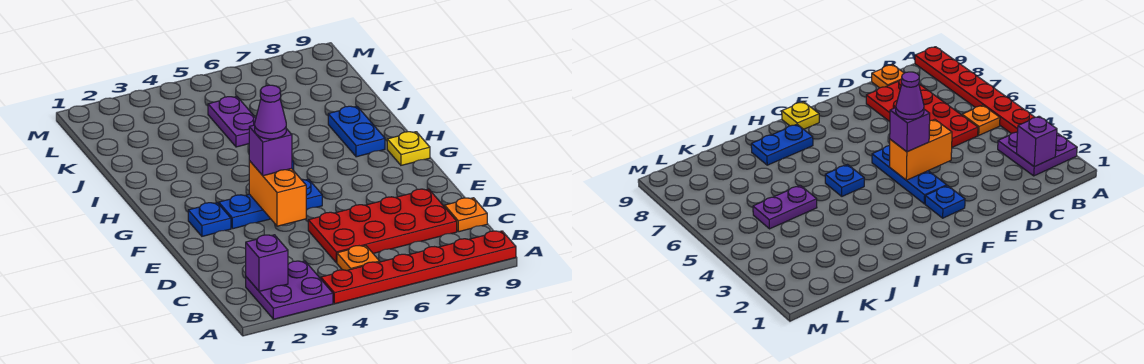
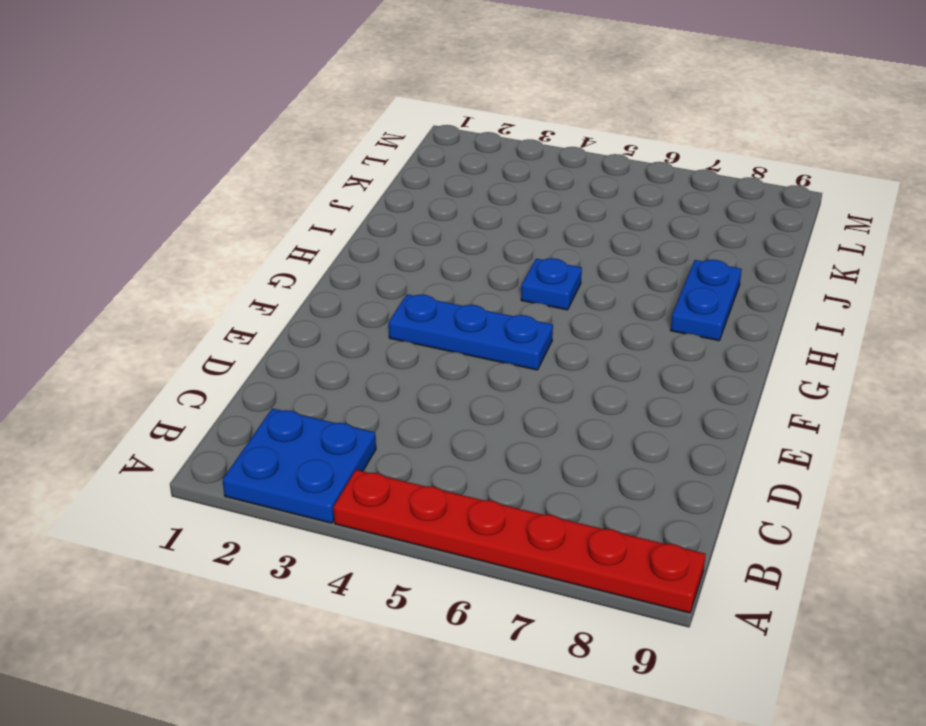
blue plate A2:B3 level 1 -> purple plate A2:B3 level 1
none -> orange plate B5 level 1
none -> red plate C5:D8 level 1
none -> orange plate C9 level 1

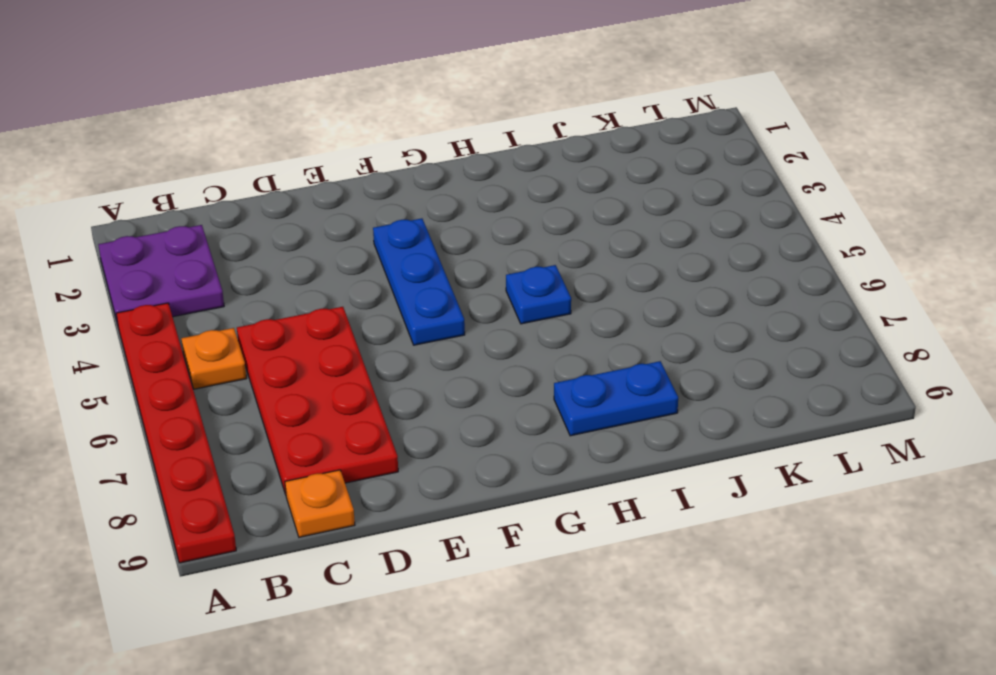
none -> blue plate F2 level 1
none -> yellow plate G9 level 1
none -> purple plate J5:K5 level 1

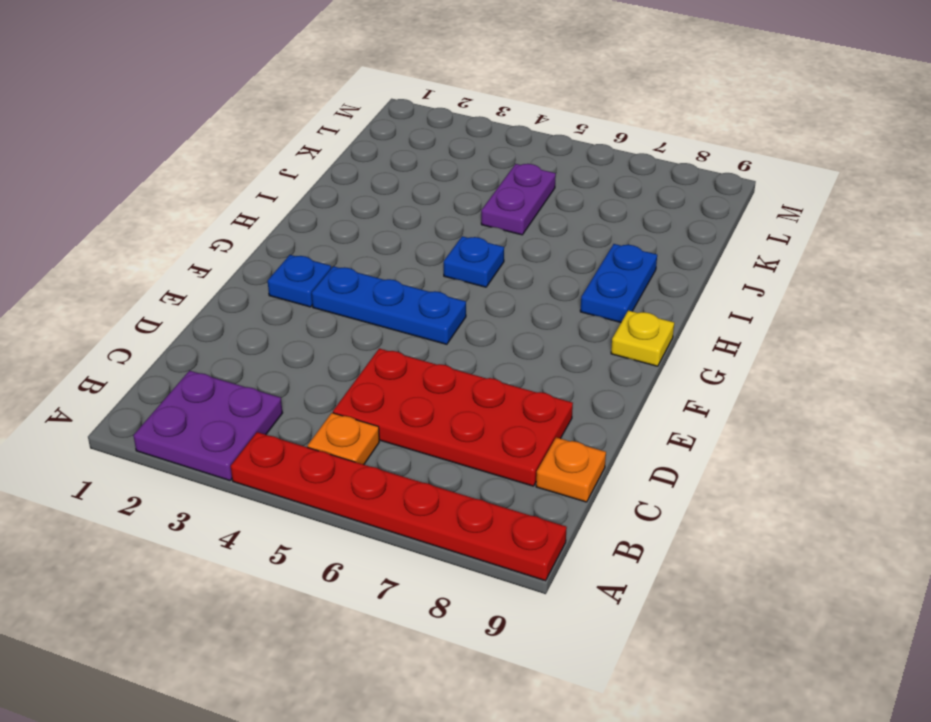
none -> purple brick B2 level 2
none -> orange brick E4:F4 level 2
none -> purple brick F4 level 3

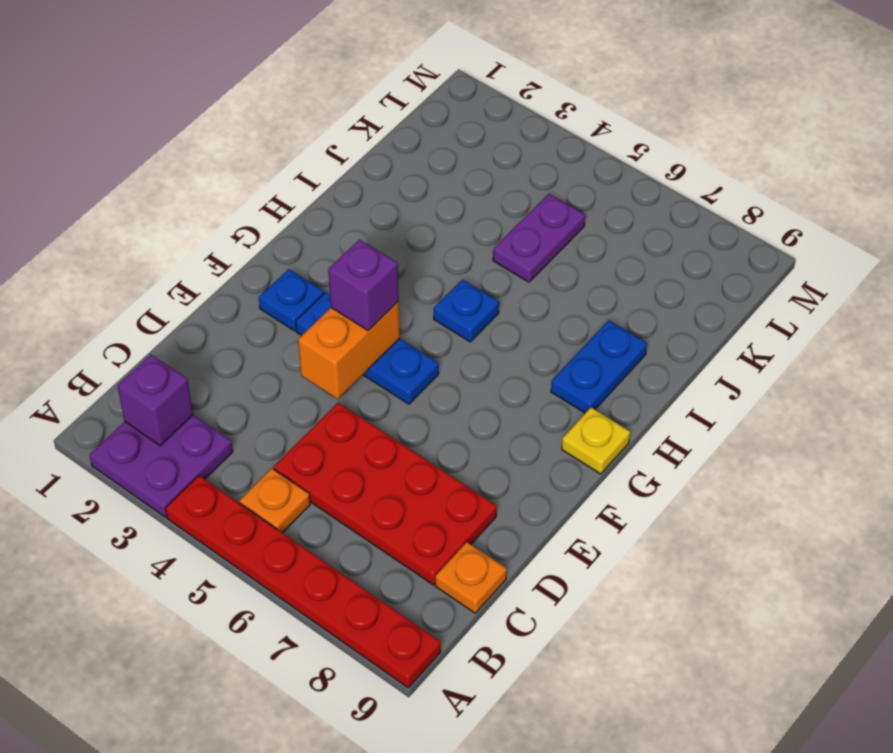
none -> purple cone F4 level 4

